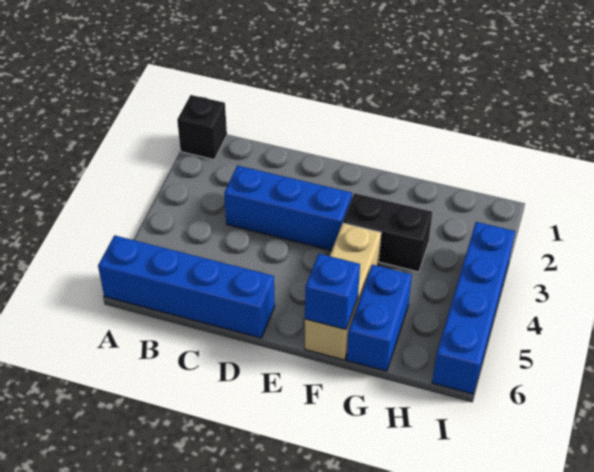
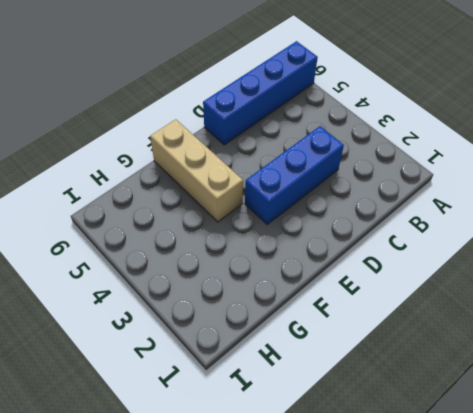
none -> black brick A1 level 1
none -> black brick F3:G3 level 1

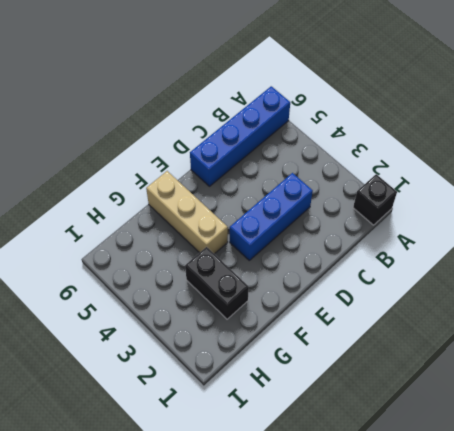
black brick G2:G3 level 1 -> black brick F3:G3 level 1
none -> blue brick G5:G6 level 1
none -> blue brick I3:I6 level 1

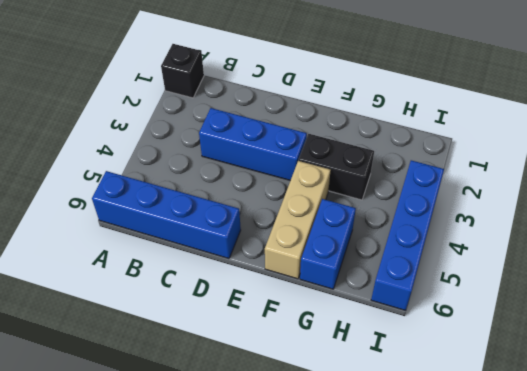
none -> blue brick F6 level 2

